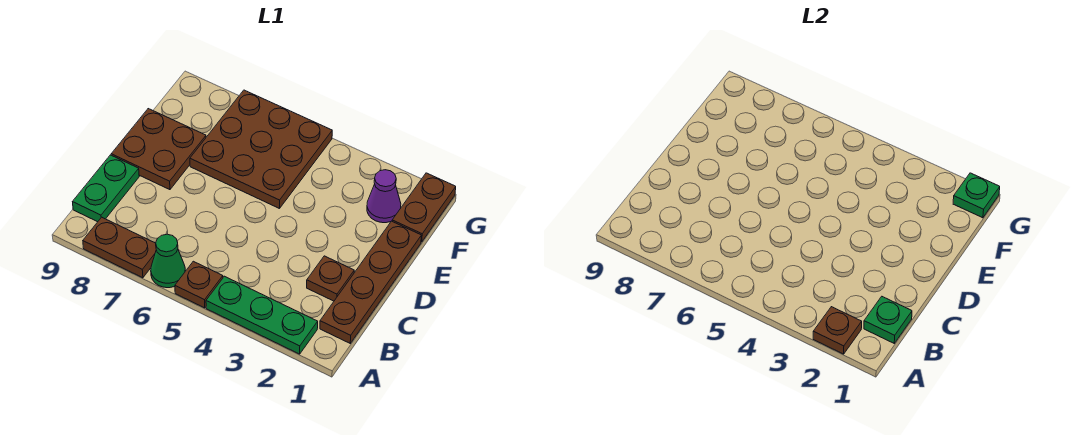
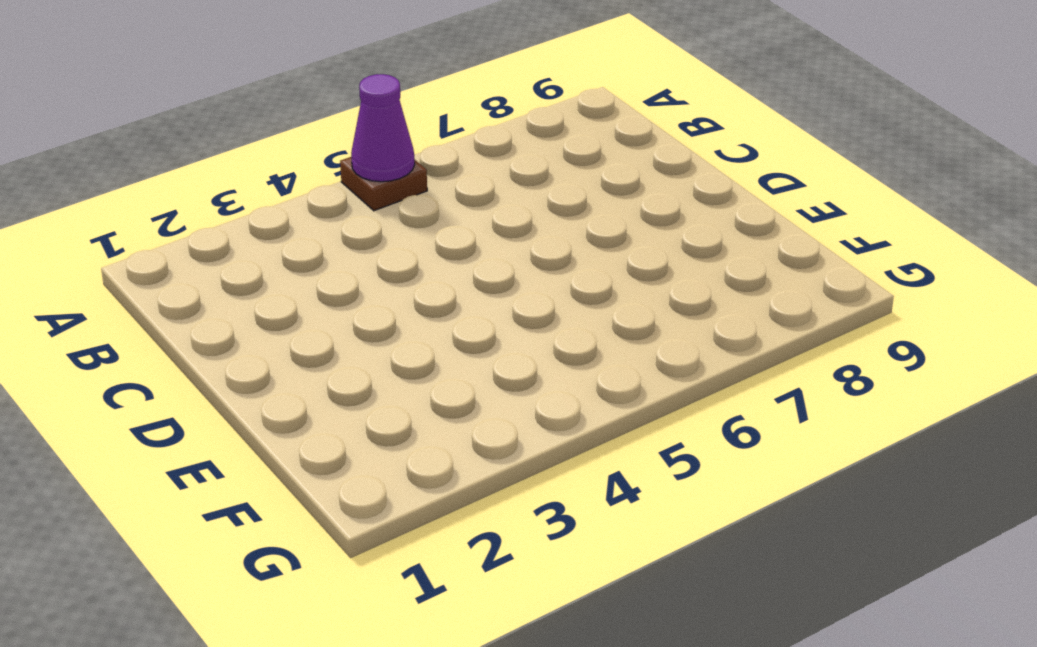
purple cone A5 level 2 -> purple cone F2 level 1
none -> green plate A2:A4 level 1
none -> green cone A6 level 1
none -> brown plate A7:A8 level 1

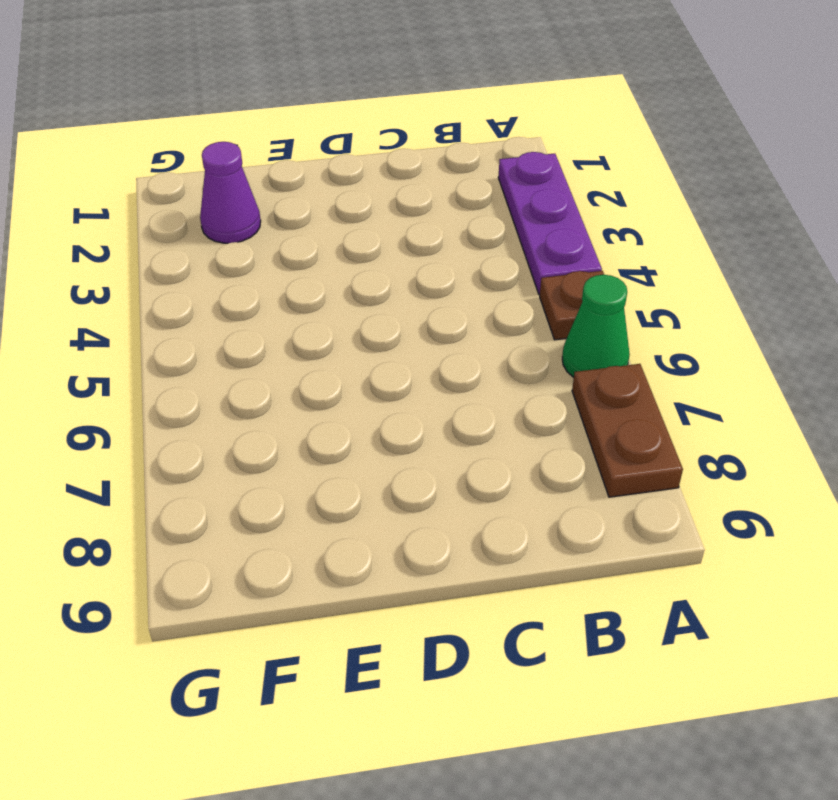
purple plate A2:A4 level 1 -> green plate A2:A4 level 1
none -> brown plate B1:E1 level 1
none -> green plate B9:C9 level 1
none -> brown plate C2 level 1

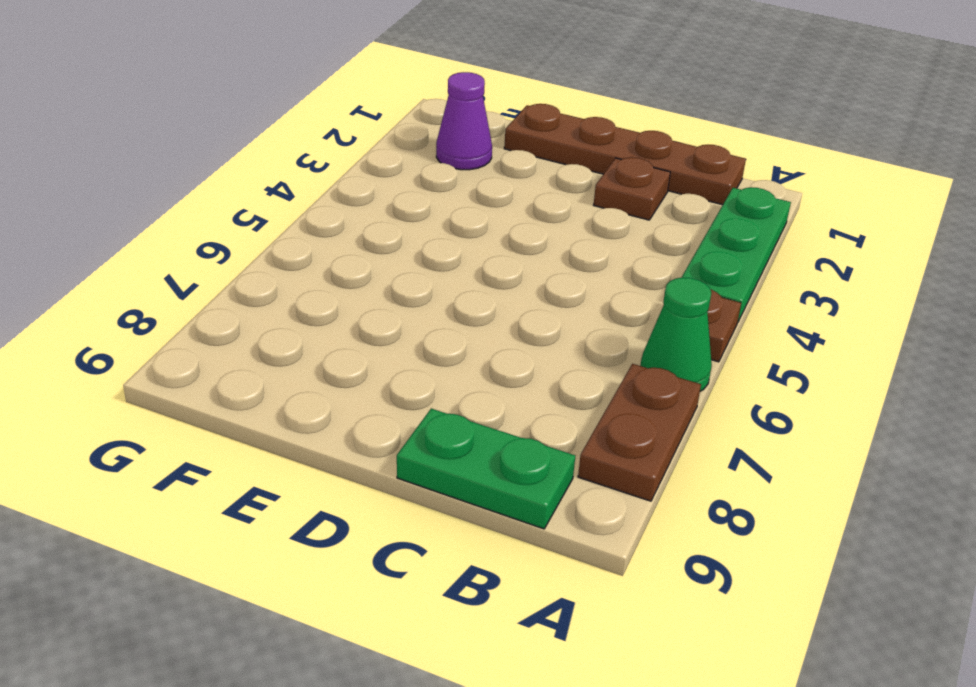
none -> brown plate D8:E9 level 1
none -> brown plate E5:G7 level 1
none -> brown plate F1:G1 level 1

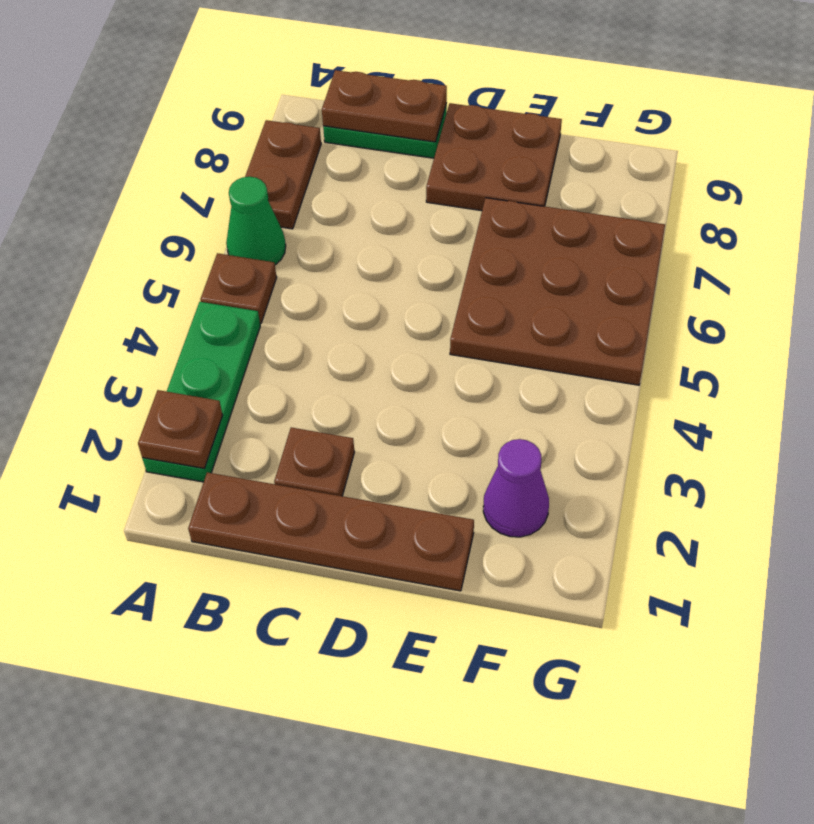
brown plate B9:C9 level 2 -> brown plate F1:G1 level 1
none -> green plate B1 level 2
none -> green plate G1 level 2

